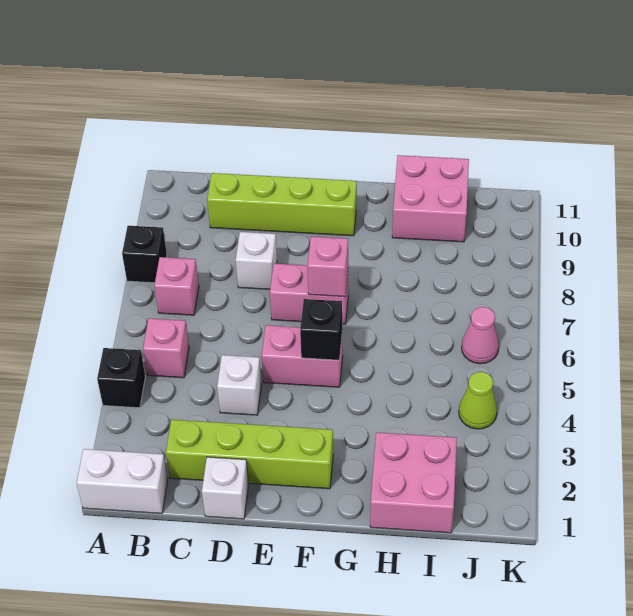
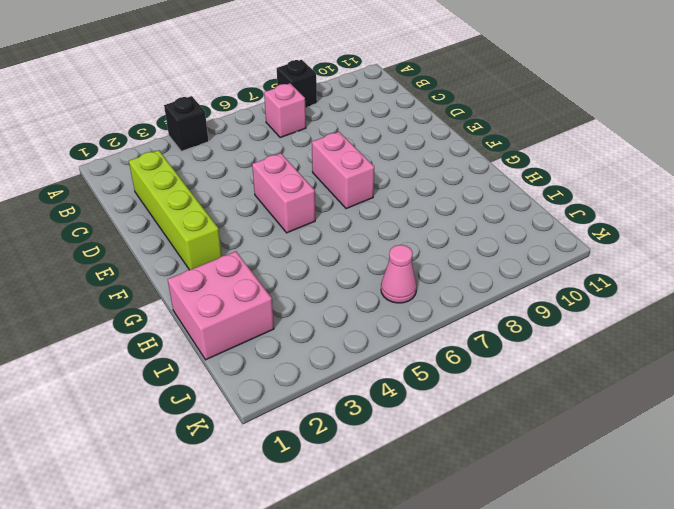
none -> white brick A1:B1 level 1
none -> pink brick B5 level 1
none -> lime brick C10:F10 level 1

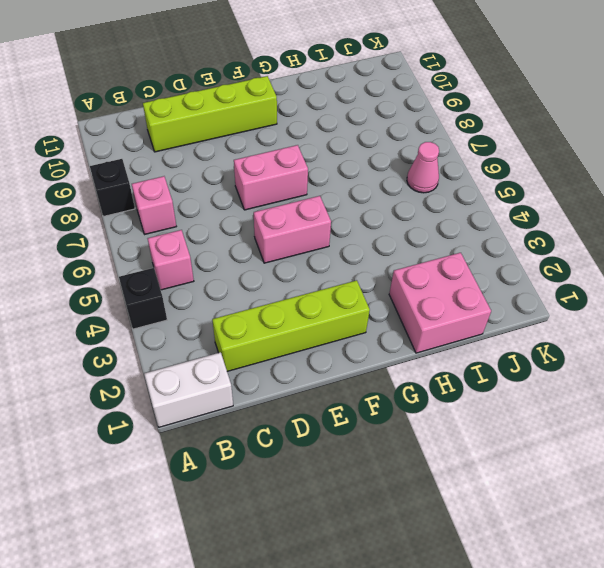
none -> white brick D1 level 1
none -> white brick D4 level 1
none -> white brick D8 level 1

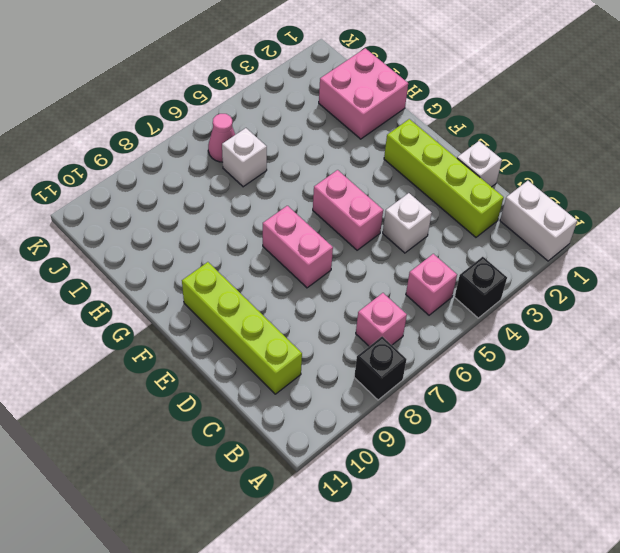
white brick I6 level 1 -> white brick D8 level 1
none -> pink brick H10:I11 level 1
none -> lime cone J4 level 1
none -> black brick F5 level 2

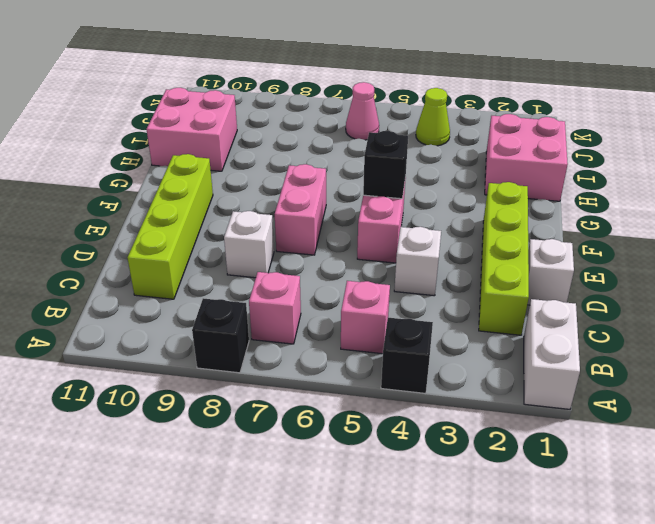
none -> pink brick F7 level 2

